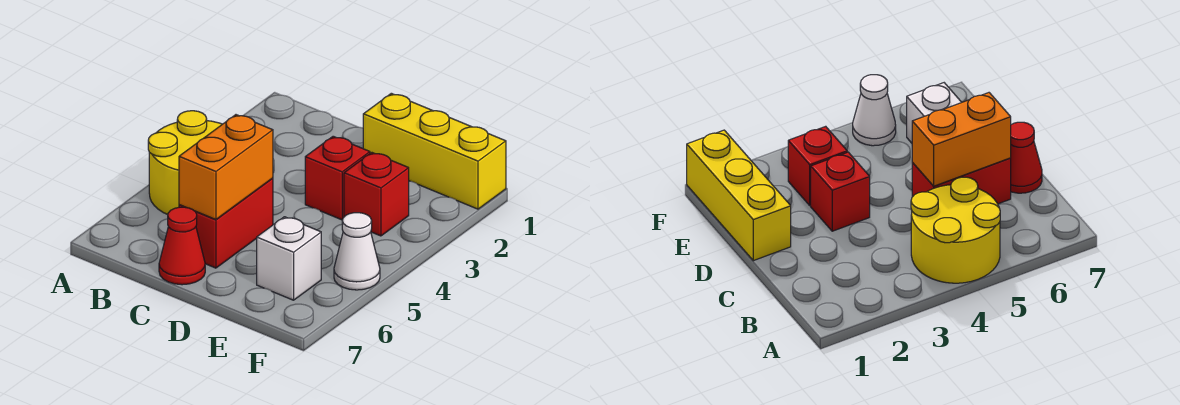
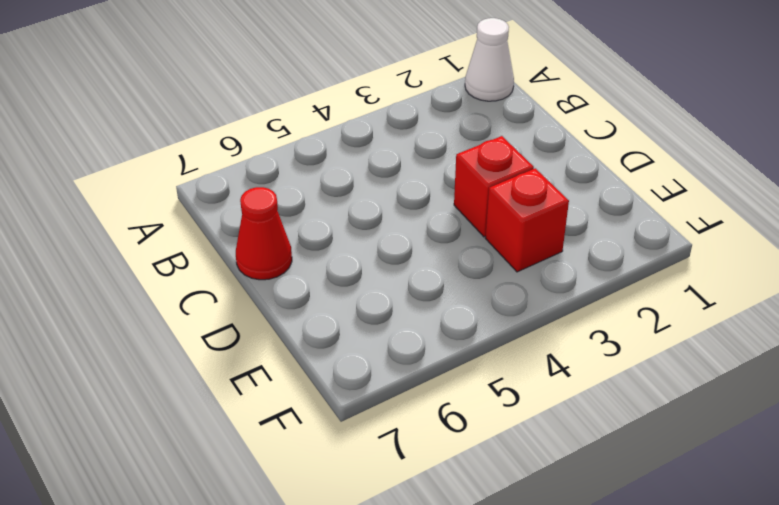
white cone A1 level 1 -> white cone F5 level 1
none -> yellow round brick A4:B5 level 1
none -> red brick C5:C6 level 1

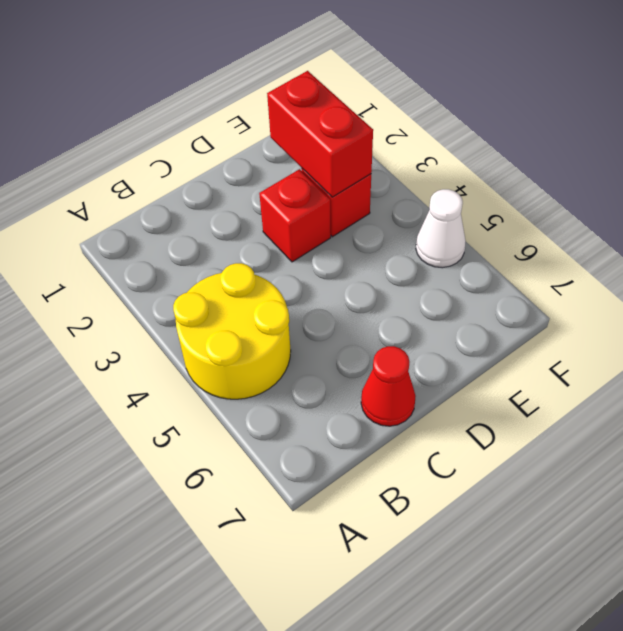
red brick E2:E3 level 2 -> red brick C5:C6 level 1
none -> yellow brick D1:F1 level 1
none -> white brick E6 level 1

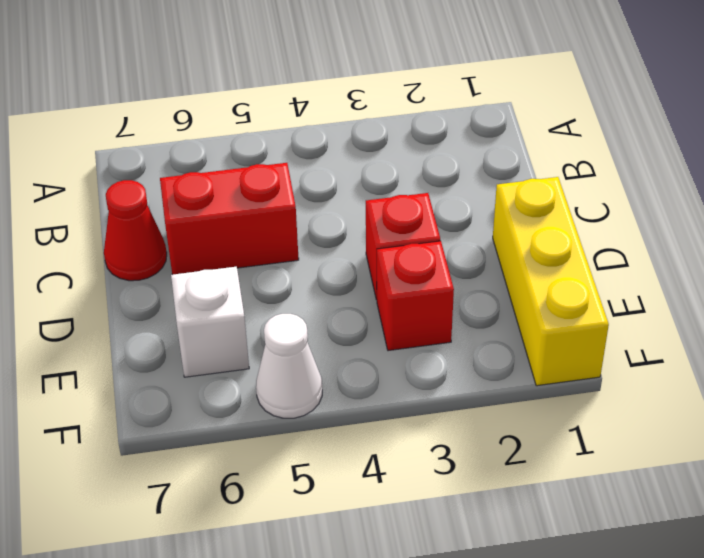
none -> yellow round brick A4:B5 level 1
none -> orange brick C5:C6 level 2

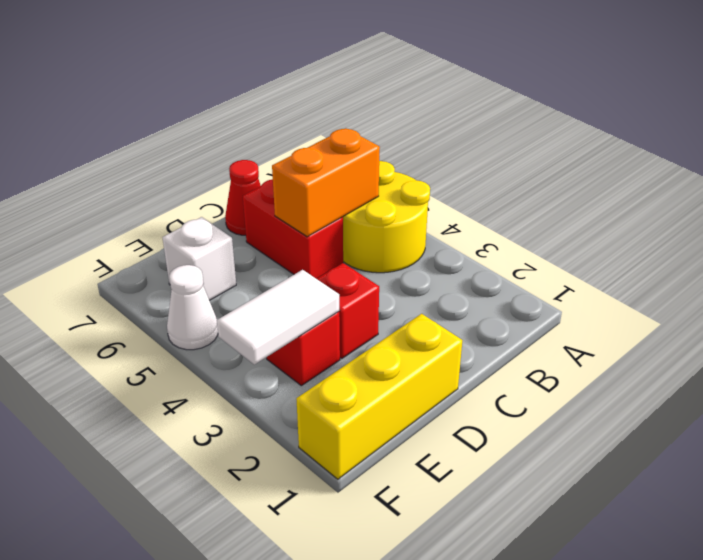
orange brick B5:C5 level 2 -> orange brick C5:C6 level 2
white tile E3:F3 level 2 -> none

